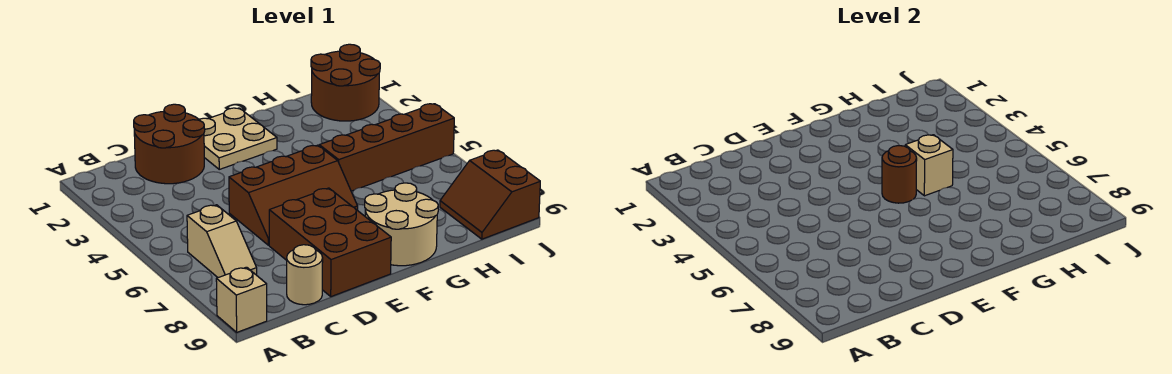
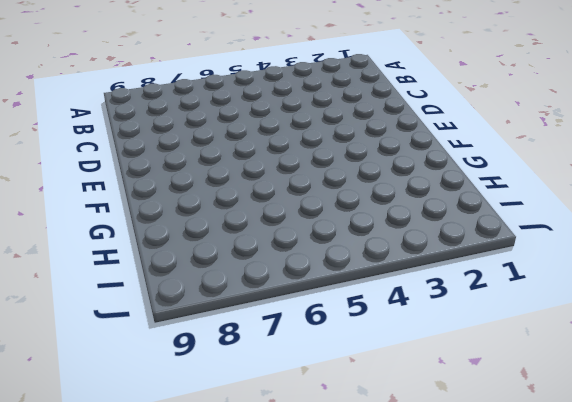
none -> tan brick A9 level 1
none -> tan slope B6:B7 level 1 top 6
none -> brown round brick C1:D2 level 1

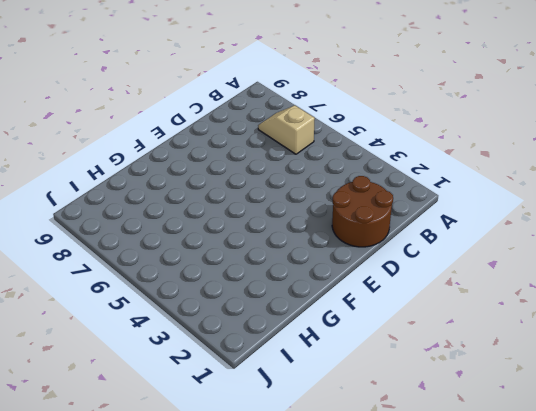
none -> tan brick A9 level 1
none -> tan round brick C9 level 1
none -> brown slope D5:F6 level 1 top 5

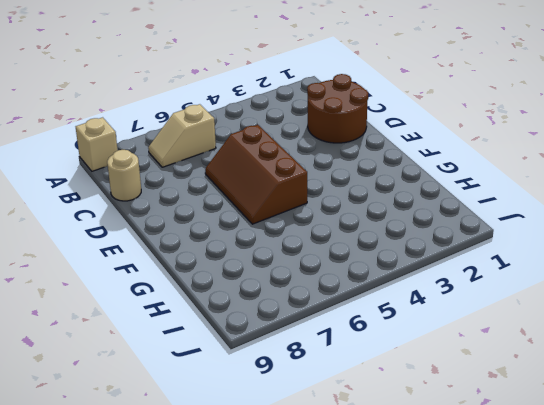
none -> brown brick D7:E9 level 1
none -> tan plate E1:F2 level 1
none -> tan round brick F8:G9 level 1

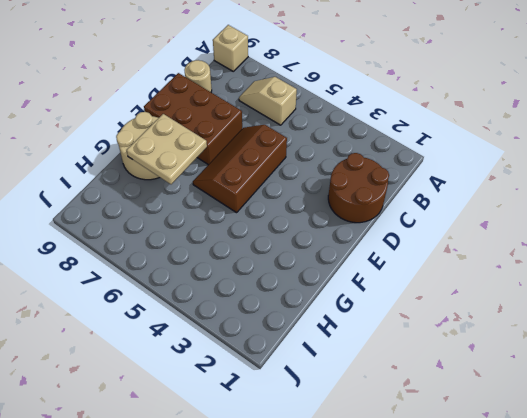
tan plate F7:G8 level 2 -> tan plate E1:F2 level 1
none -> brown brick G5:J5 level 1
none -> brown round brick I1:J2 level 1
none -> brown slope I8:J9 level 1 top J

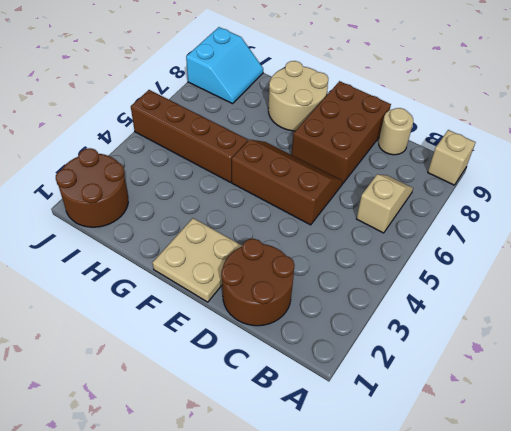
cyan slope I8:J9 level 1 top J -> brown slope I8:J9 level 1 top J
none -> brown round brick F5 level 2
none -> tan brick G5 level 2

